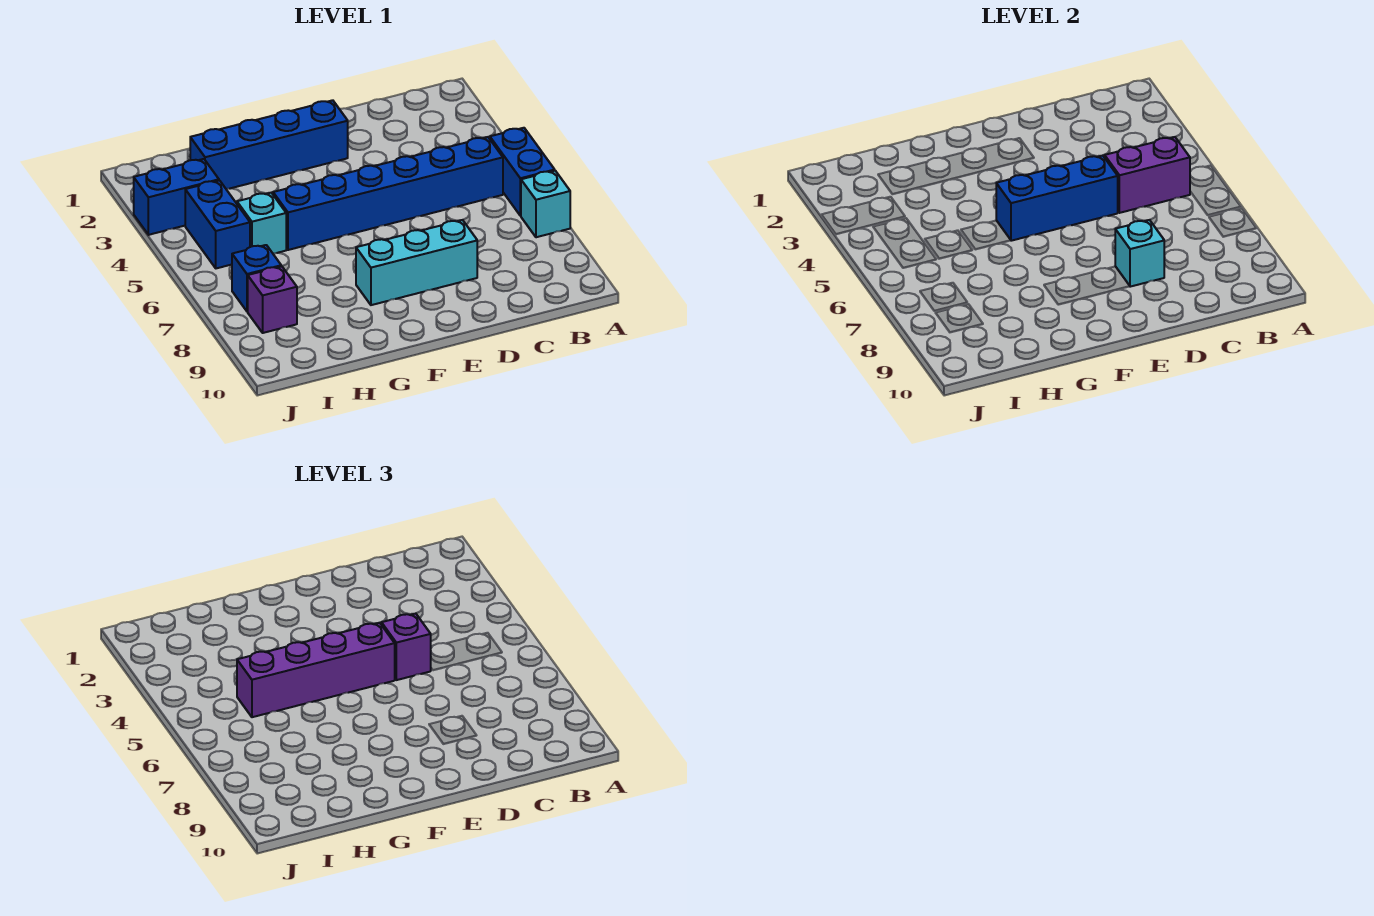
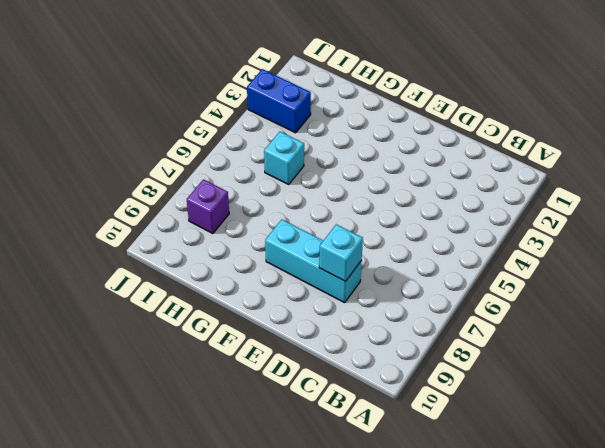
none -> blue brick A5:A6 level 1
none -> cyan brick A7 level 1
none -> blue brick B5:G5 level 1

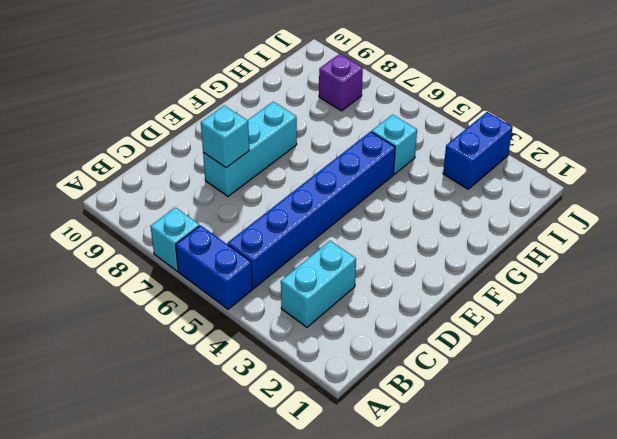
cyan brick B3:C3 level 1 -> none
none -> blue brick E2:H2 level 1
none -> blue brick I4:I5 level 1
none -> blue brick I7 level 1

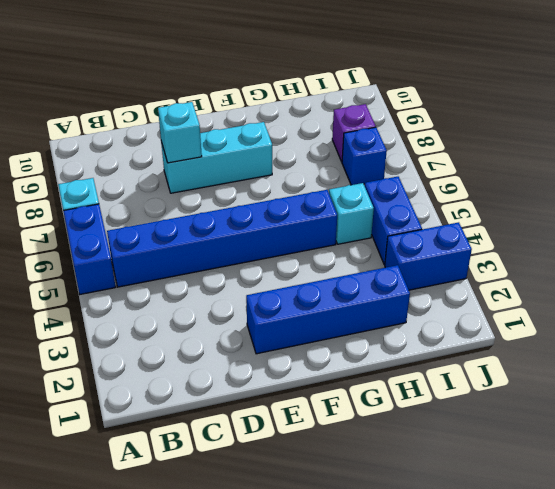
none -> purple brick B5:C5 level 2
none -> blue brick D5:F5 level 2
none -> purple brick D5 level 3

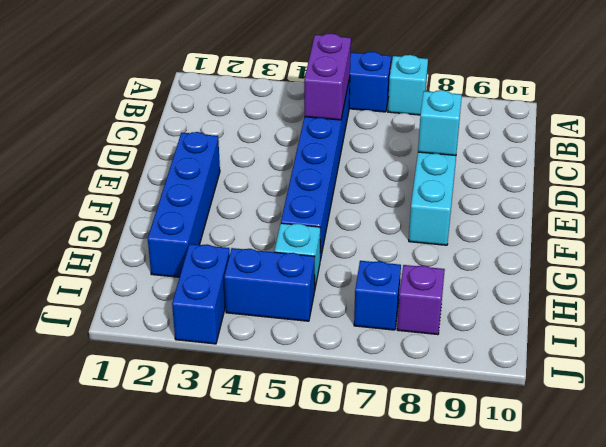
none -> blue brick D5:F5 level 2
none -> purple brick D5 level 3
none -> purple brick E5:H5 level 3

